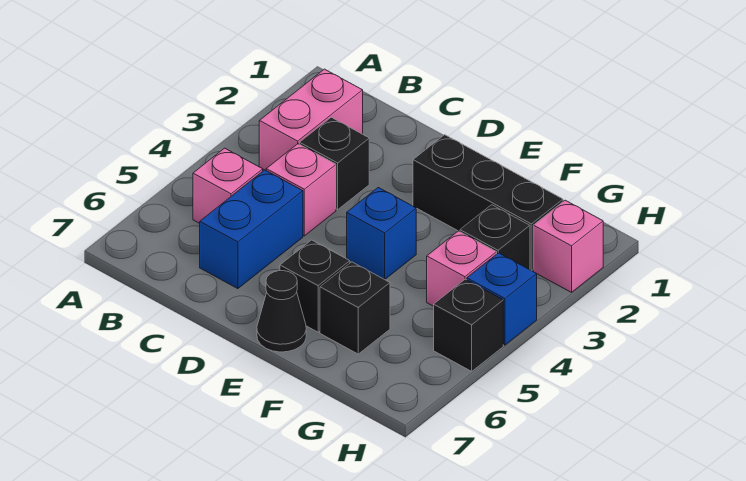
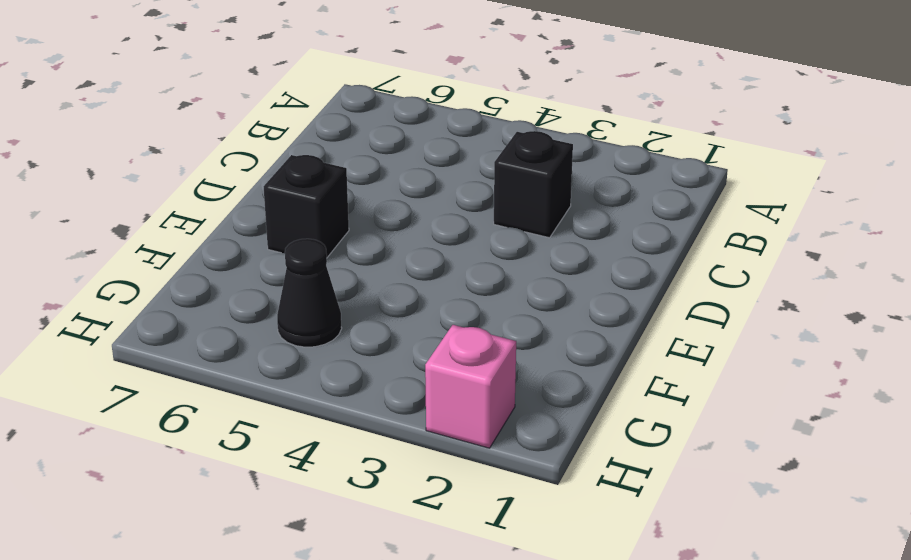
black cone G5 level 1 -> black cone E7 level 1
none -> pink brick B2:B3 level 1
none -> pink brick B5 level 1
none -> pink brick C4 level 1

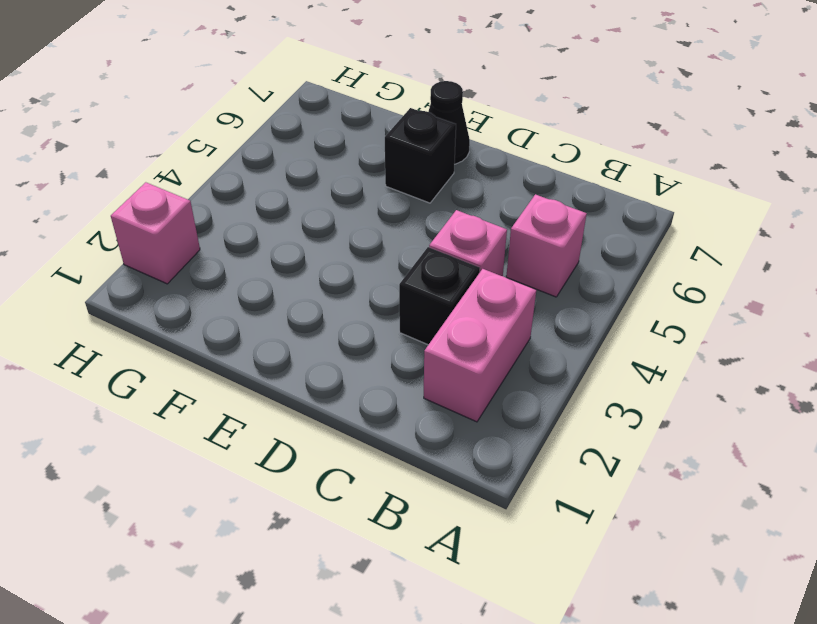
none -> blue brick C5:C6 level 1
none -> black brick E2:G2 level 1
none -> blue brick E4 level 1

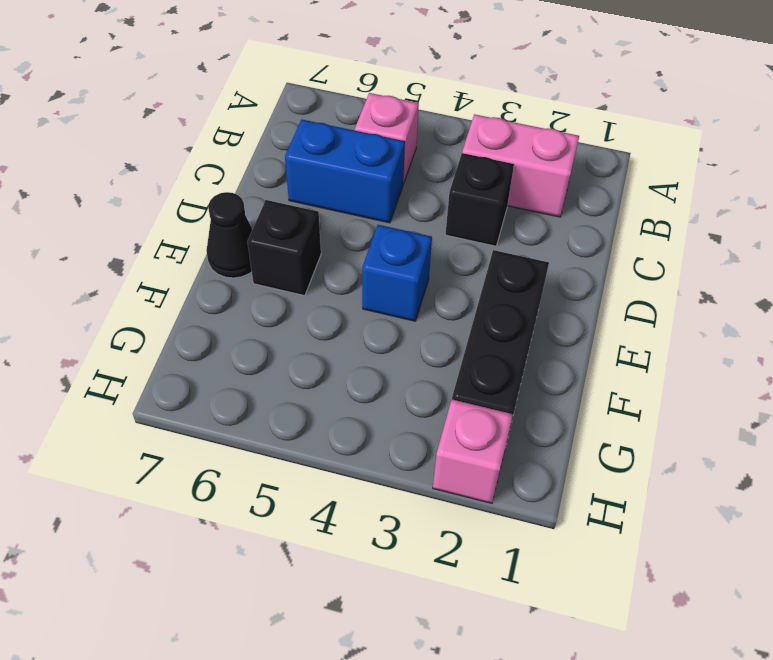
none -> pink brick C4 level 1
none -> black brick F6 level 1
none -> black brick G3 level 1

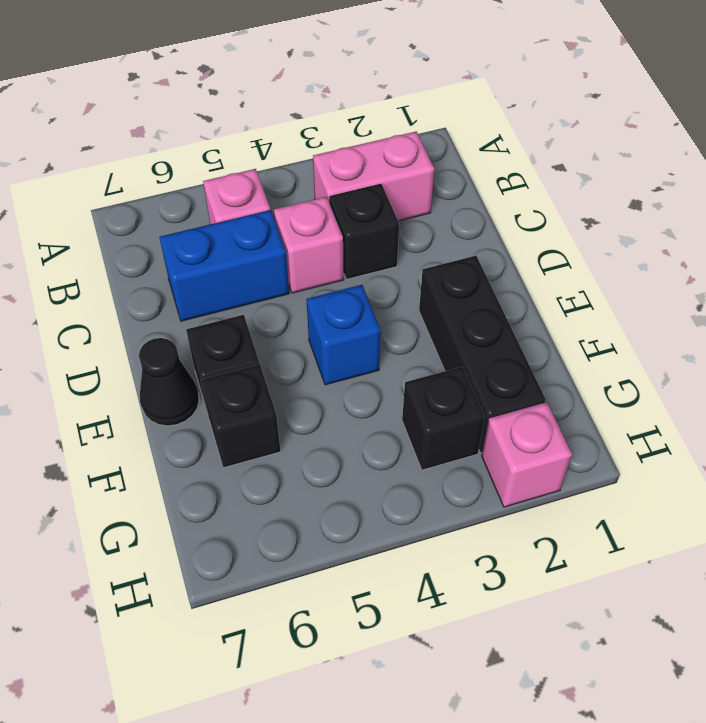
none -> pink brick G4 level 1
none -> blue brick H4 level 1
none -> black brick H5 level 1

